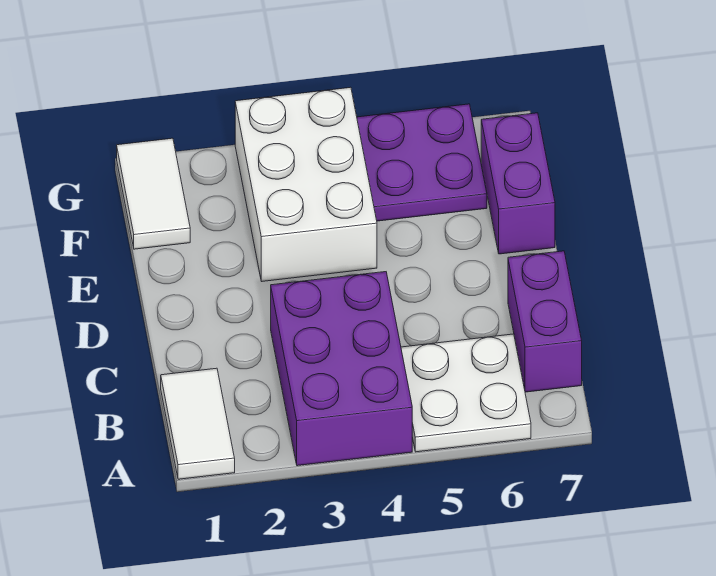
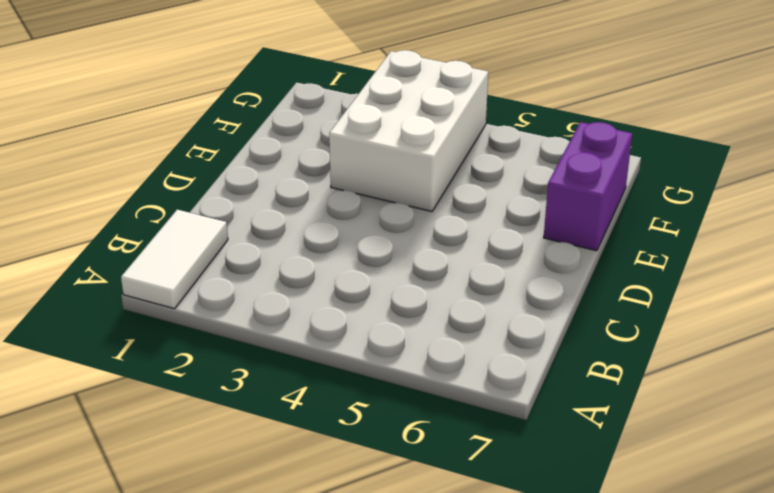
none -> purple brick A3:C4 level 1
none -> white plate A5:B6 level 1

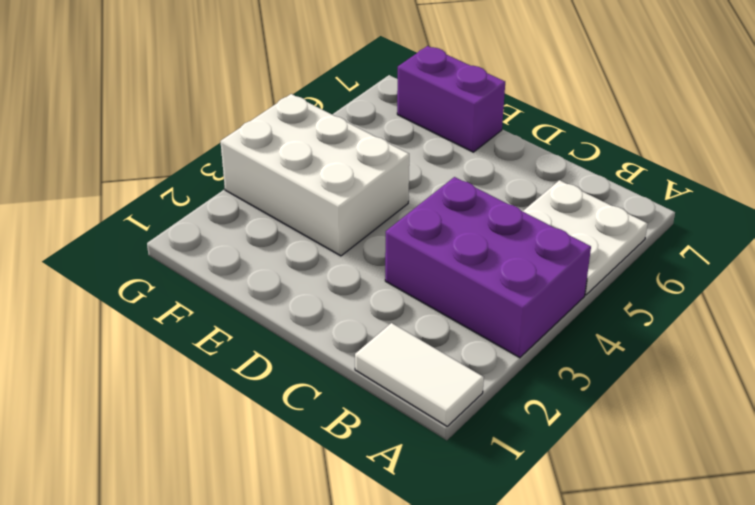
none -> purple brick B7:C7 level 1
none -> white tile F1:G1 level 1

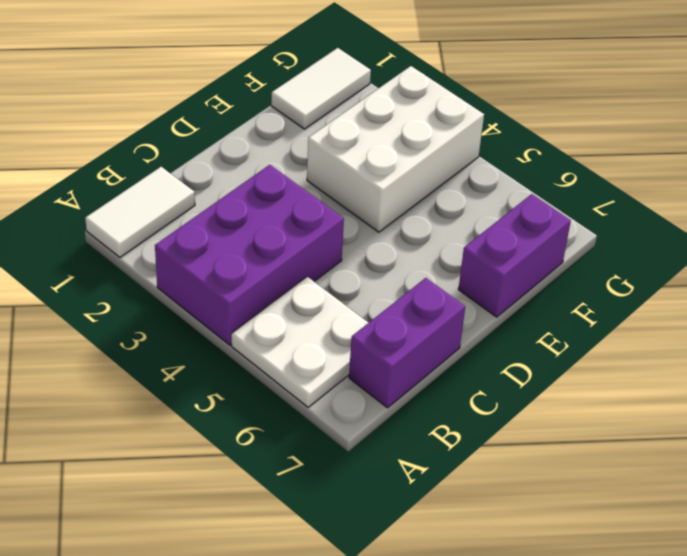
none -> purple plate F5:G6 level 1

